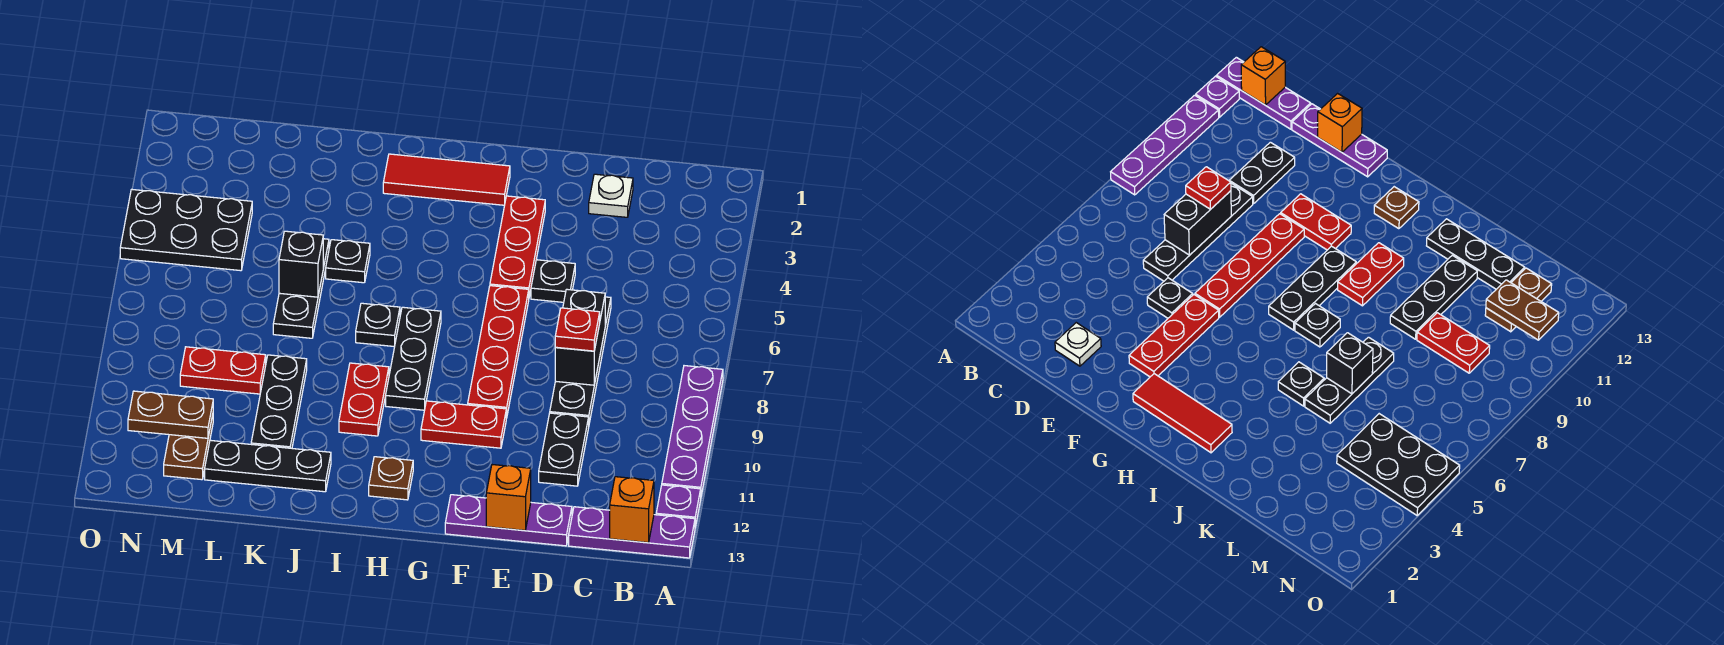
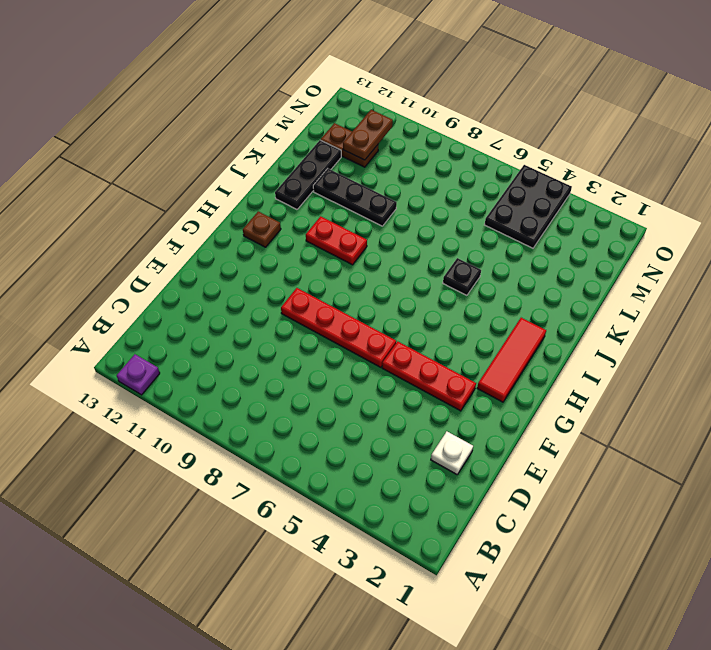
none -> purple plate A8:A11 level 1
none -> purple plate A13:C13 level 1
none -> black plate D6:D9 level 1

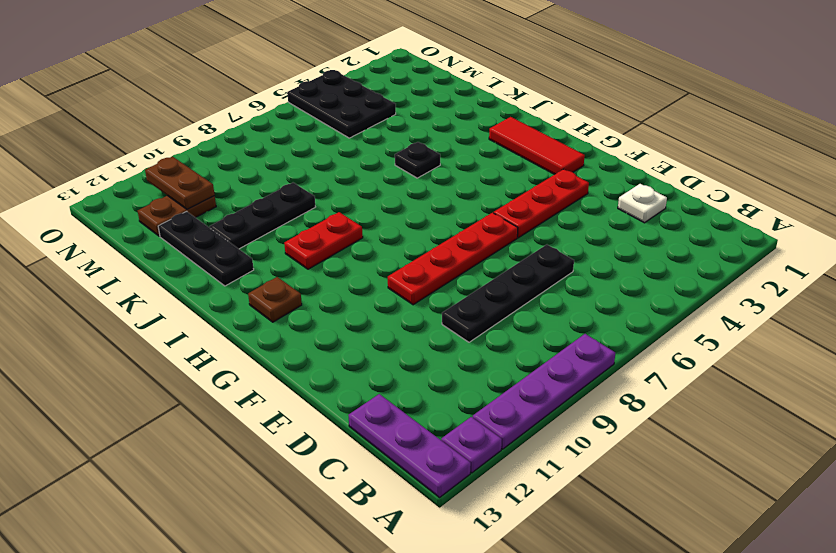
none -> black plate D10:D11 level 1
none -> purple plate D13:F13 level 1
none -> black plate E5 level 1

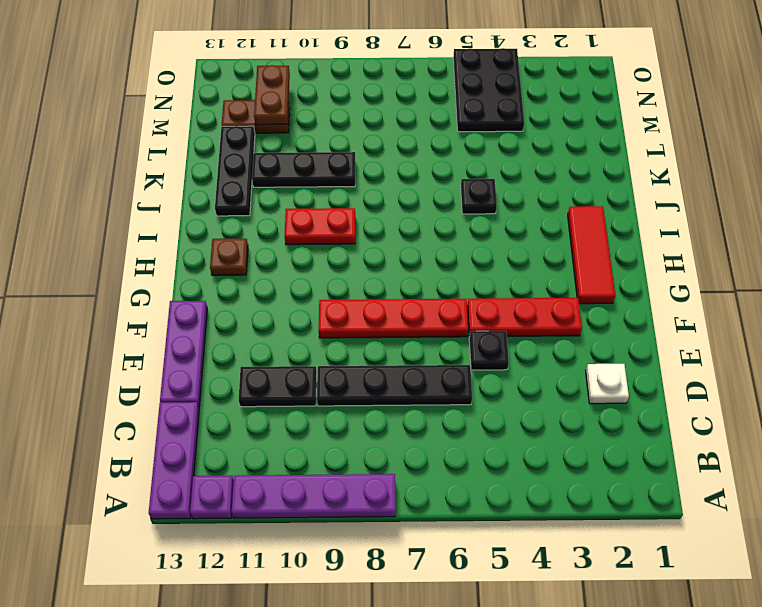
none -> red plate F10:G10 level 1
none -> black plate H7:H9 level 1
none -> black plate I7 level 1

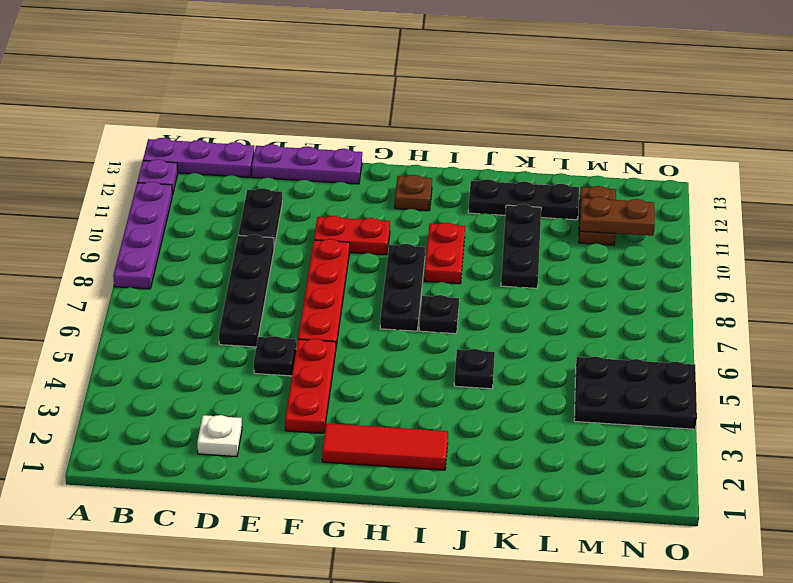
none -> black plate K5:K7 level 1
none -> red plate L9:M9 level 1
none -> orange brick B13 level 2

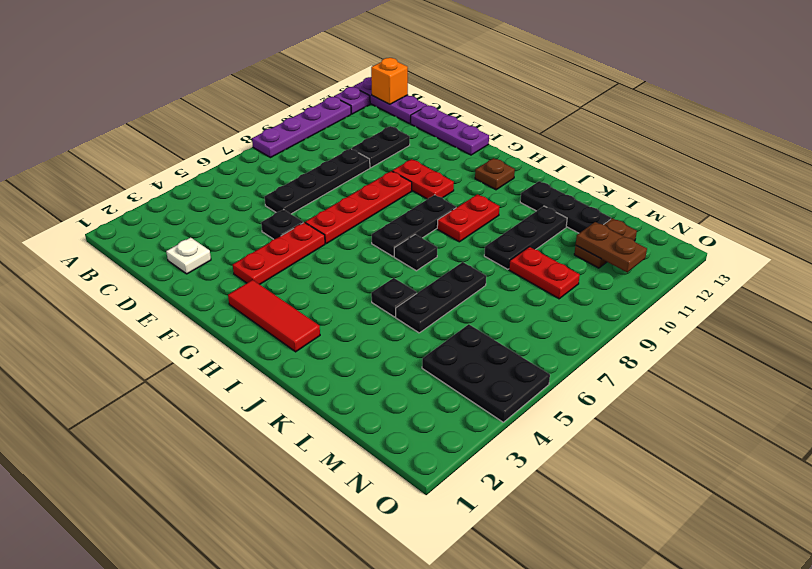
none -> black brick D7:D8 level 2
none -> orange brick E13 level 2
none -> black brick K6 level 2

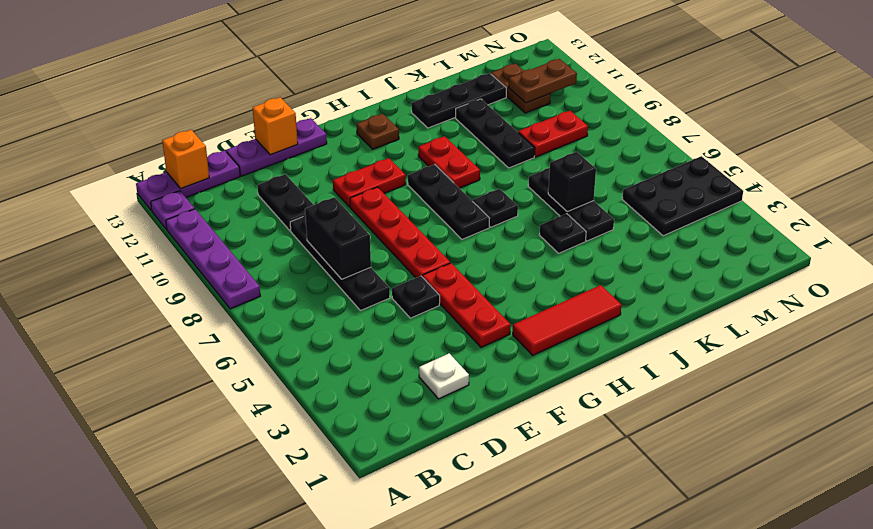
none -> red plate D8 level 3

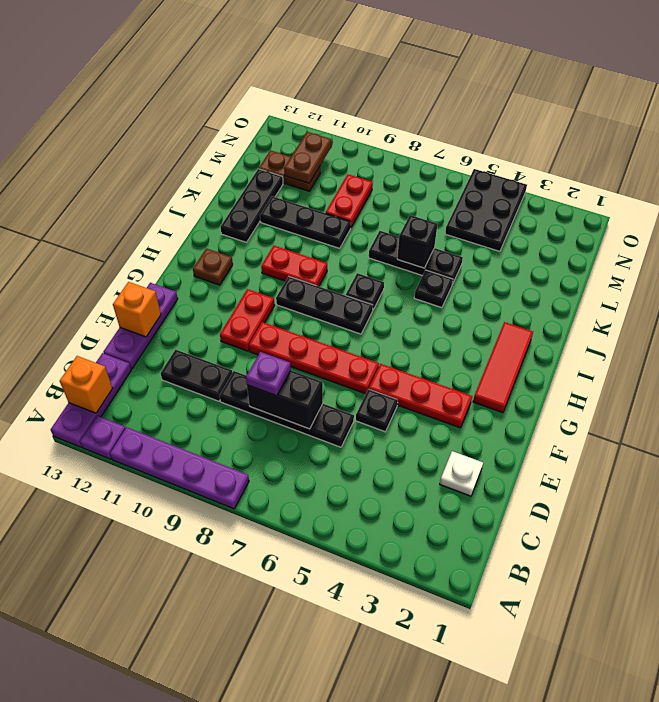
purple plate D8 level 3 -> red plate D8 level 3

